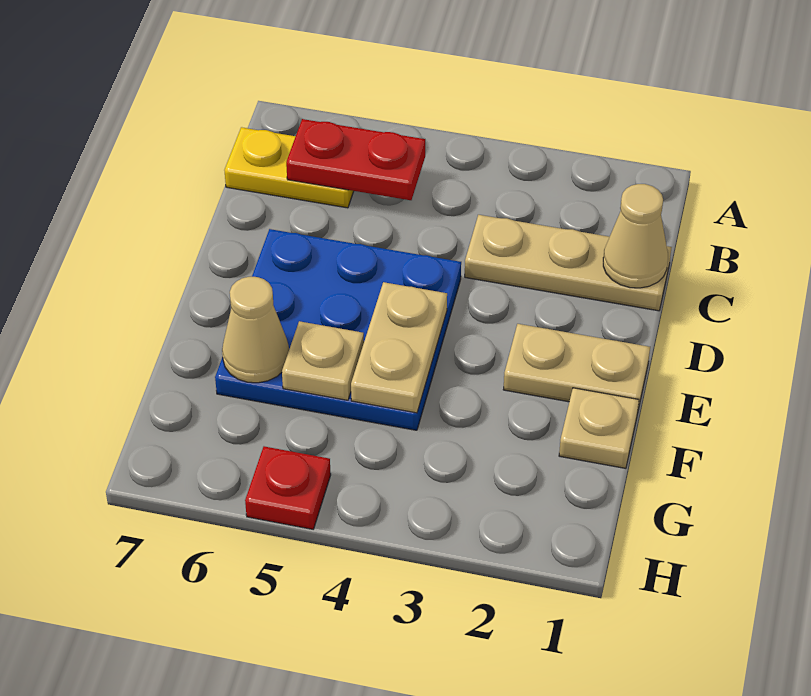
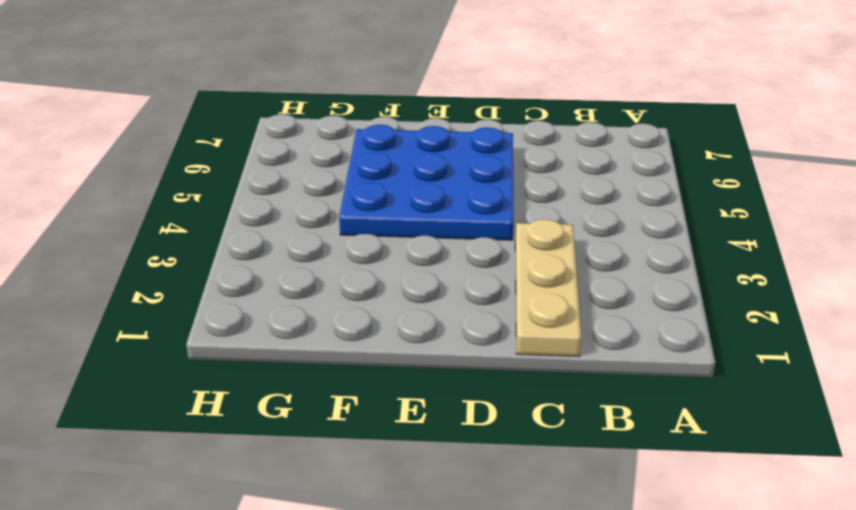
none -> yellow plate B6:B7 level 1
none -> tan plate E1:E2 level 1

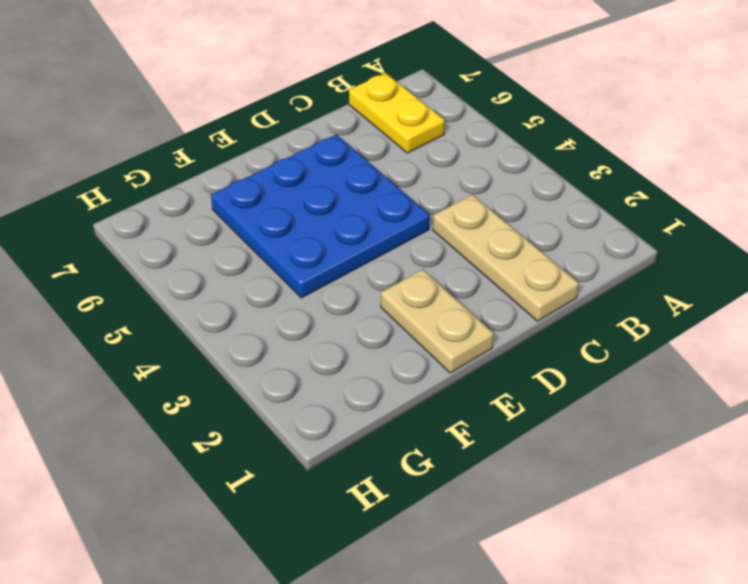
none -> tan plate F1 level 1
none -> red plate H5 level 1

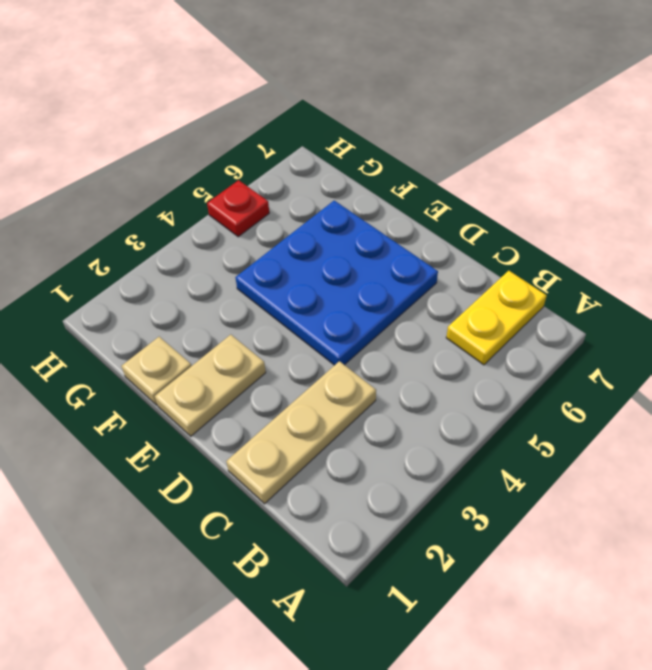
none -> red plate B5:B6 level 2
none -> tan cone C1 level 2

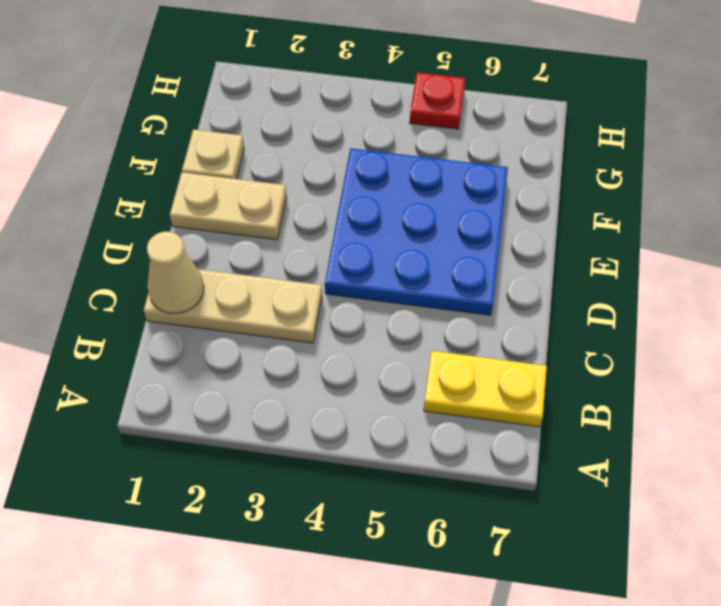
none -> red plate B5:B6 level 2
none -> tan plate E4:F4 level 2

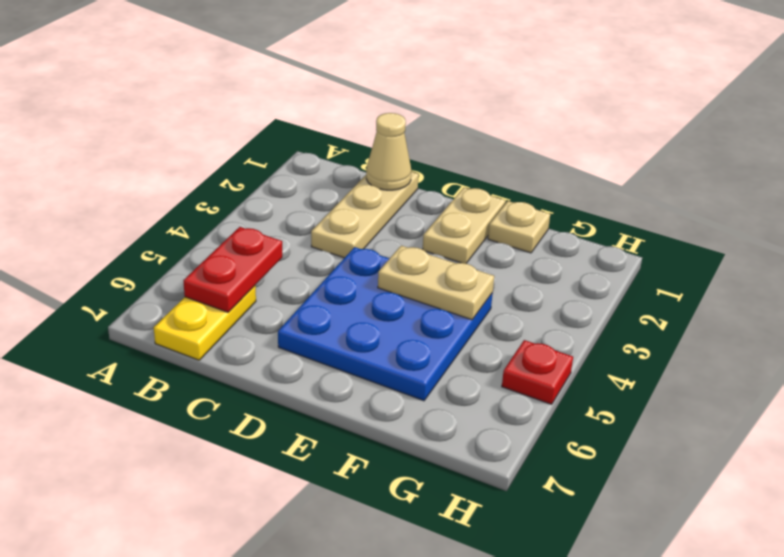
none -> tan plate F5 level 2
none -> tan cone F6 level 2

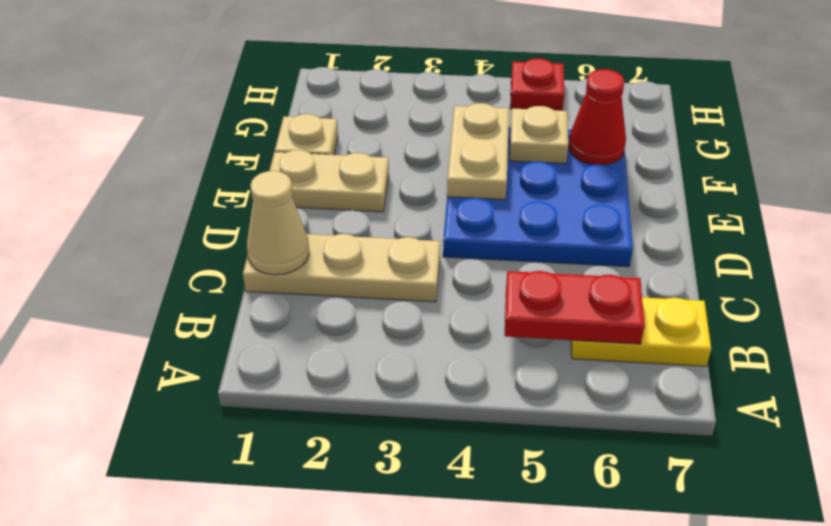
red cone F6 level 2 -> tan cone F6 level 2

